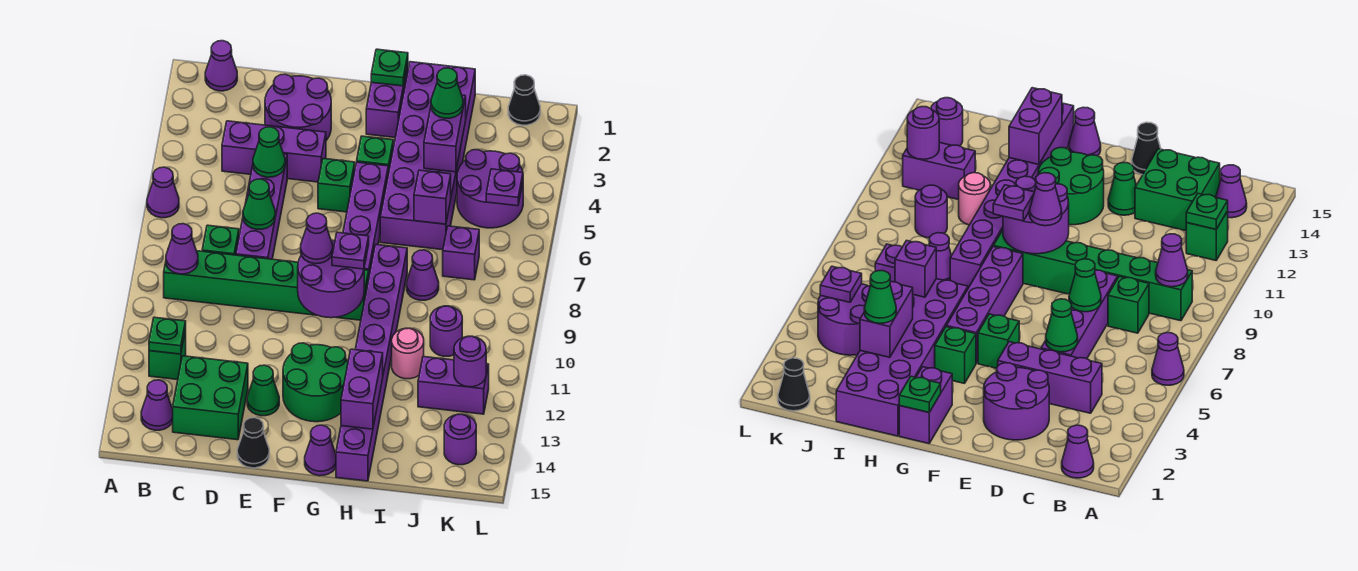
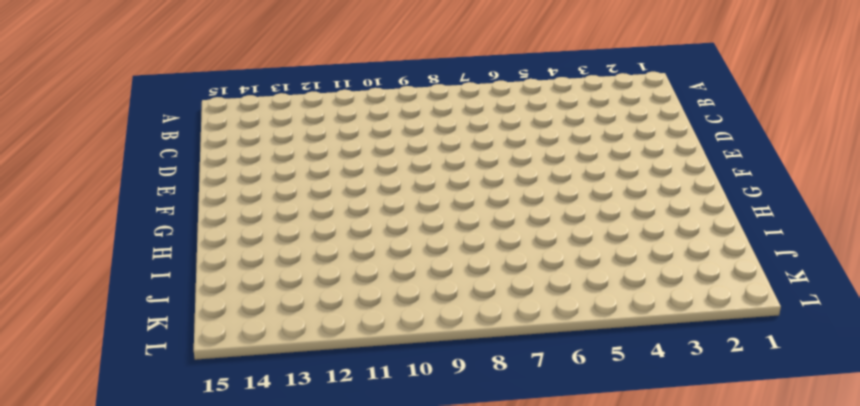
none -> purple cone A6 level 1
none -> purple cone B1 level 1
none -> green brick B9:G9 level 1
none -> green brick B12 level 1

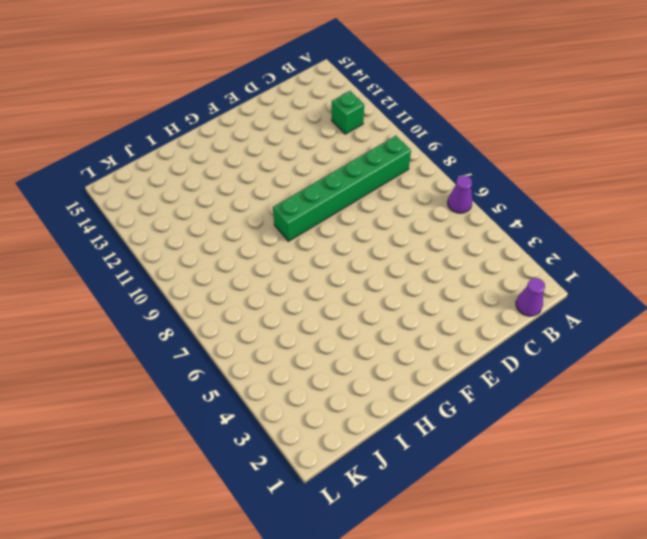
none -> purple cone B14 level 1
none -> purple brick C4:E4 level 1
none -> green brick C8 level 1
none -> green brick C13:D14 level 1

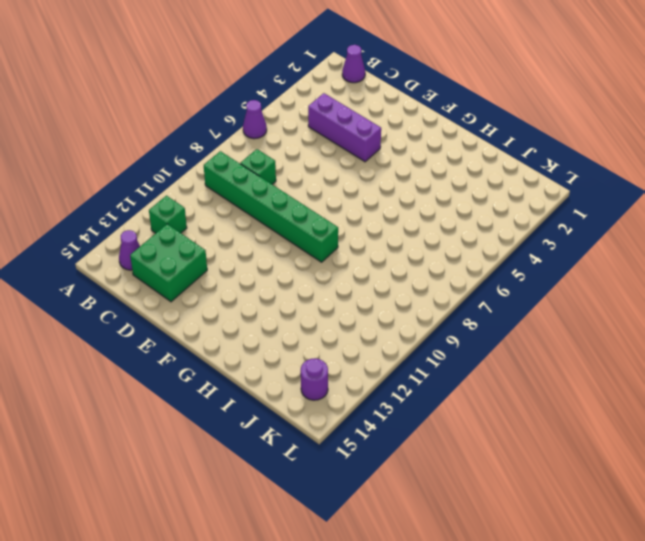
none -> purple round brick D2:E3 level 1
none -> purple brick D5:D8 level 1
none -> green cone E13 level 1
none -> black cone E15 level 1

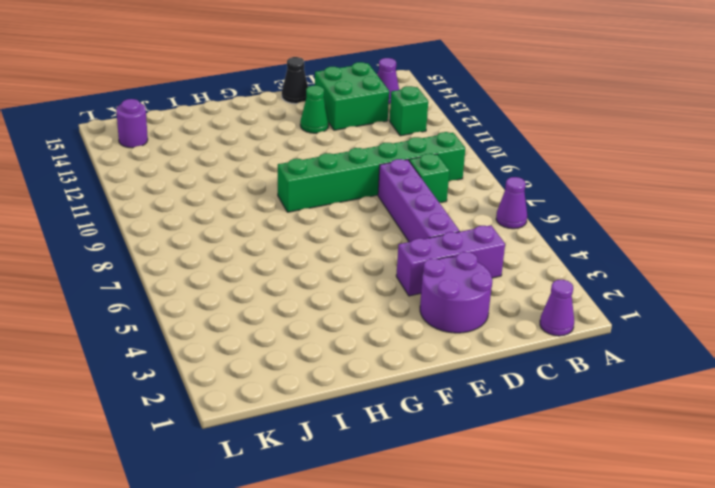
none -> green brick F5 level 1
none -> green round brick F12:G13 level 1
none -> purple brick G1:G2 level 1
none -> green brick G4 level 1

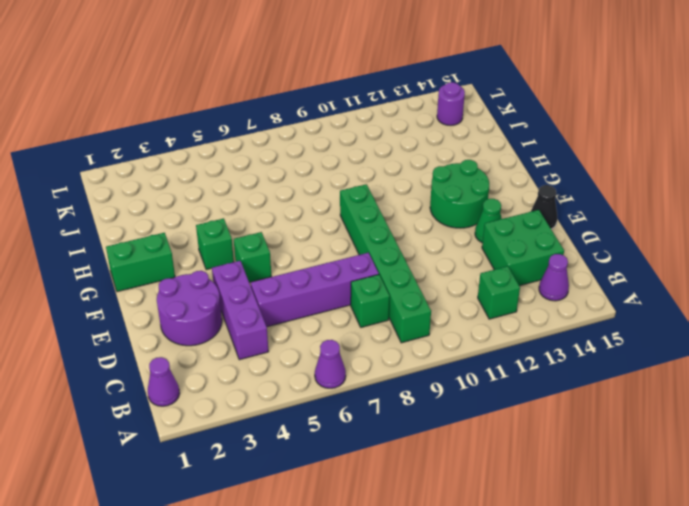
green brick G1:G2 level 1 -> purple brick G1:G2 level 1
none -> purple brick G5:G8 level 1
none -> purple cone G15 level 1
none -> purple brick H1:I6 level 1
none -> purple brick H8:H15 level 1

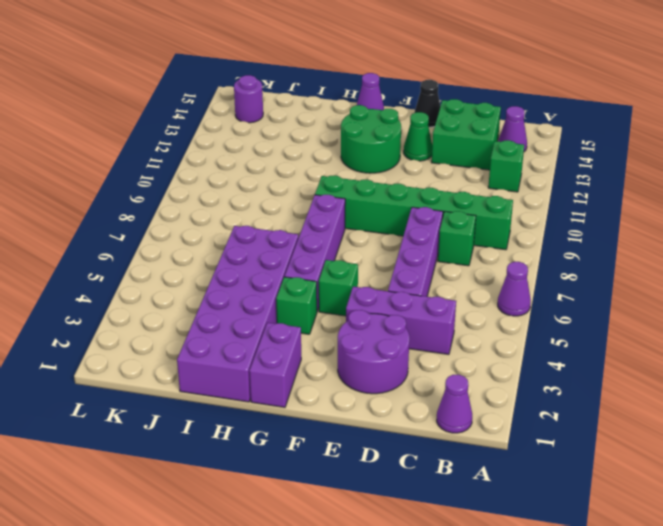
none -> purple brick H8:H15 level 1
none -> purple cone I8 level 1
none -> pink round brick I11 level 1
none -> purple round brick J4:K5 level 1

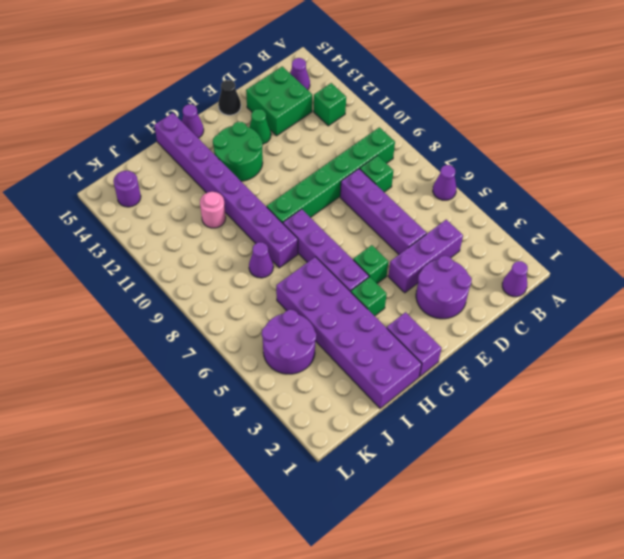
none -> purple brick J7 level 1
none -> purple round brick J10 level 1
none -> purple brick J12:K12 level 1
none -> black cone K1 level 1

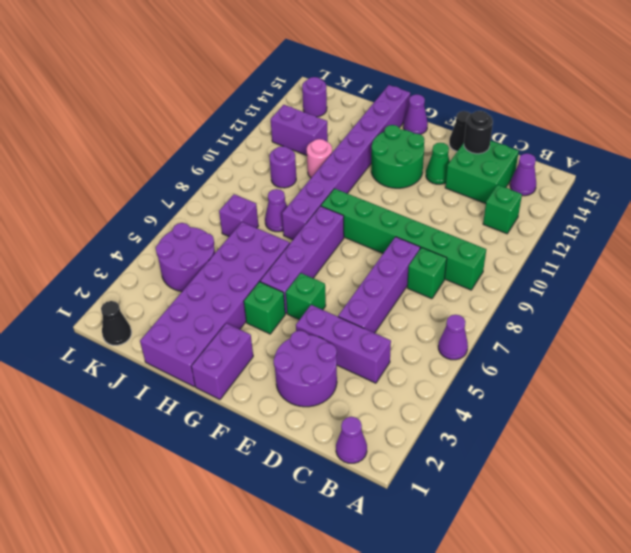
black round brick D14 level 2 -> none
none -> purple cone B9 level 2
none -> green plate B12 level 2
none -> green cone D5 level 2
none -> green cone D7 level 2

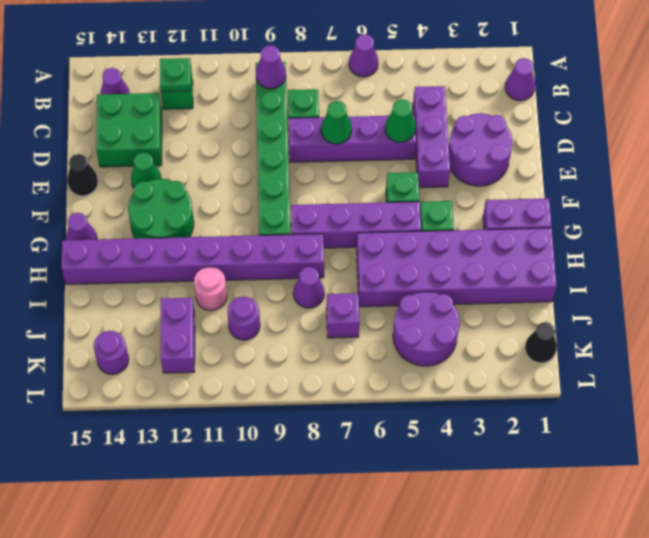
none -> purple round brick F9:G10 level 2
none -> green plate G1 level 2
none -> purple brick H13:H14 level 2
none -> purple brick I3:I4 level 2

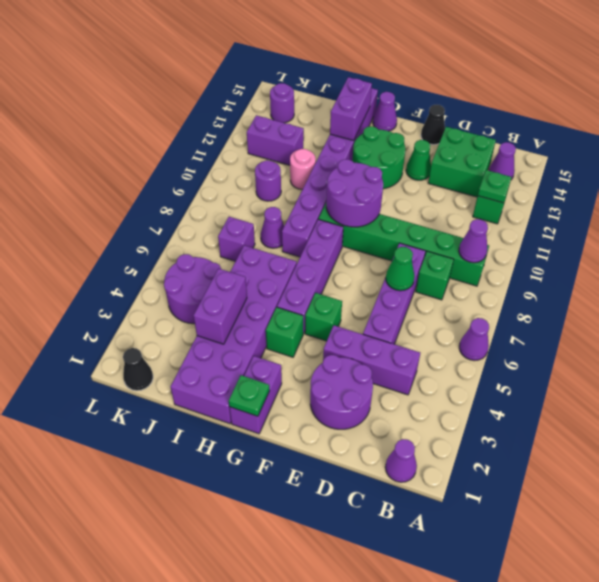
none -> green cone D5 level 2
none -> purple brick I6 level 2
none -> purple plate K5 level 2
none -> purple round brick K12 level 2

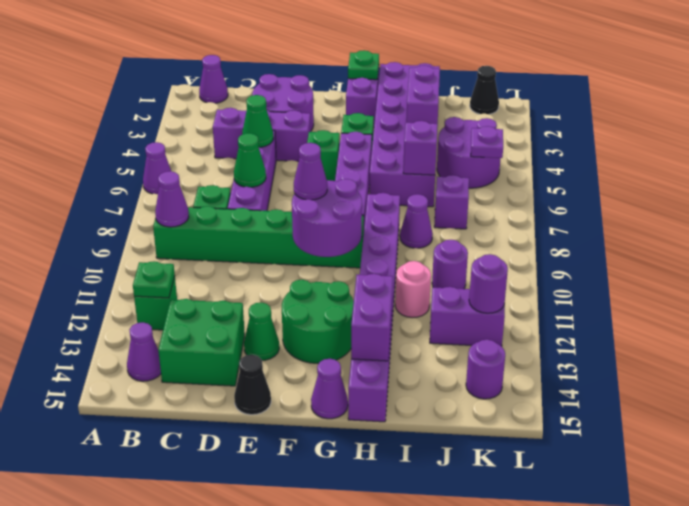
none -> purple plate G9 level 3
none -> green cone I3 level 3

